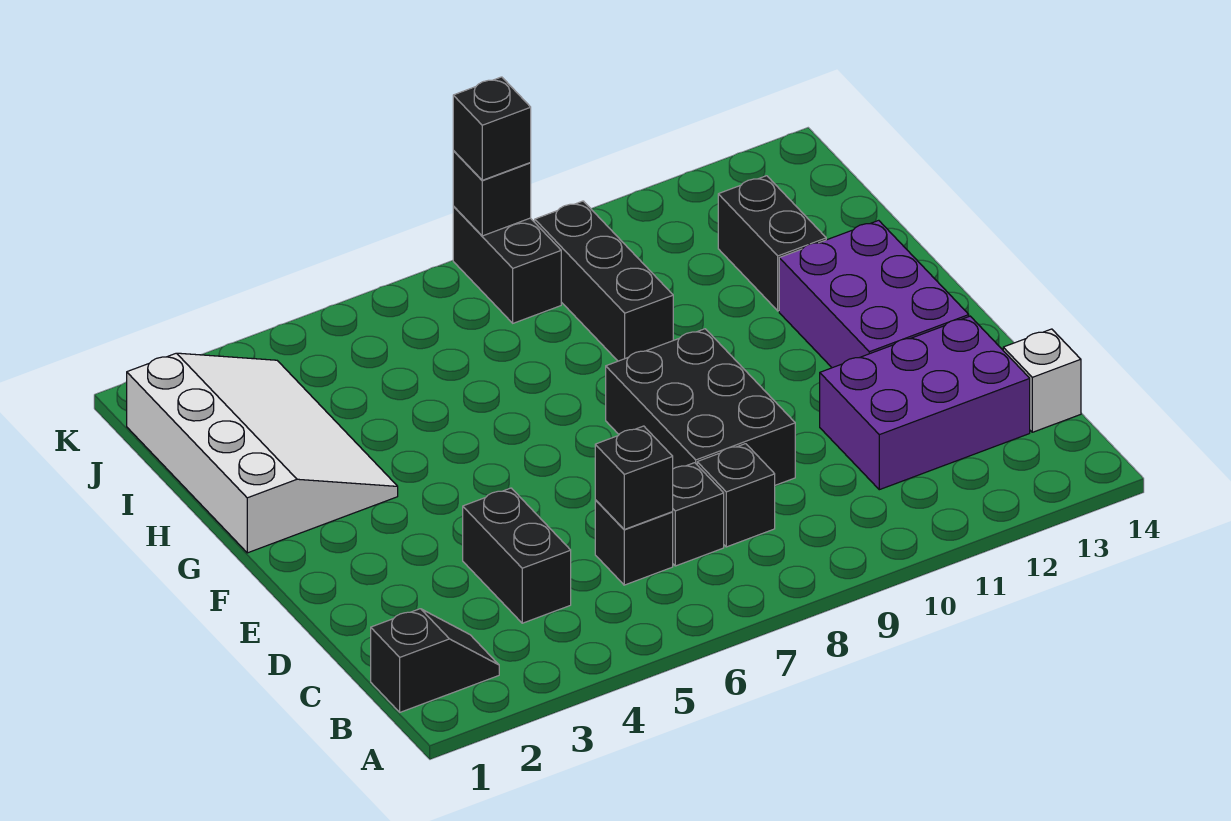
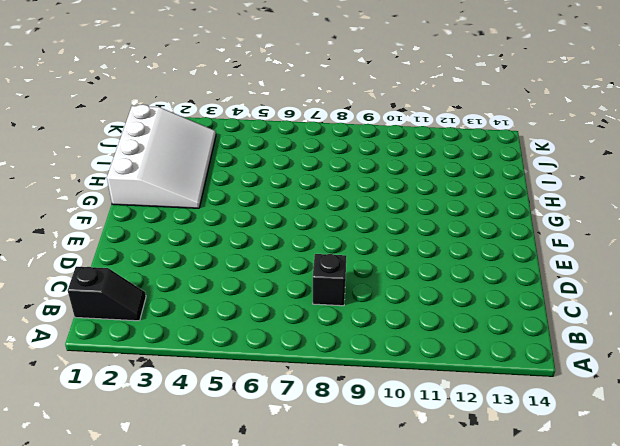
none -> black brick C4:D4 level 1
none -> black brick C6 level 1
none -> black brick C7 level 1

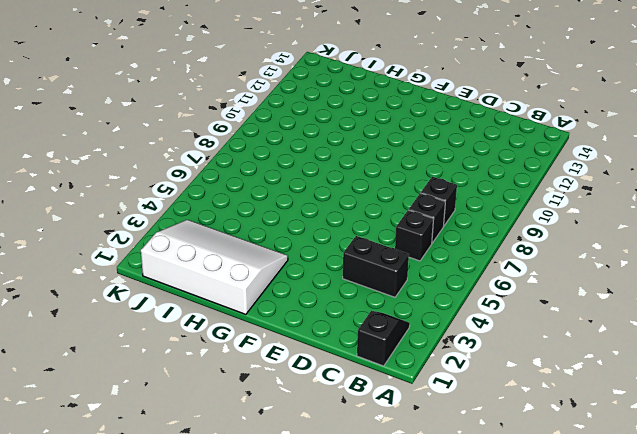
none -> purple brick C11:D13 level 1
none -> white brick C14 level 1
none -> black brick D8:F9 level 1

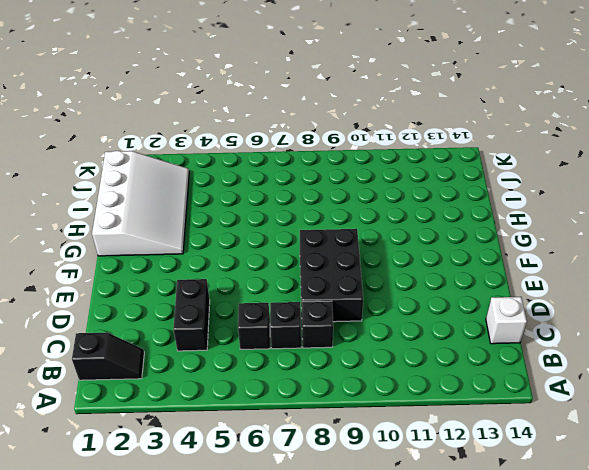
none -> purple brick C11:D13 level 1
none -> purple brick E12:G13 level 1
none -> black brick H9:J9 level 1

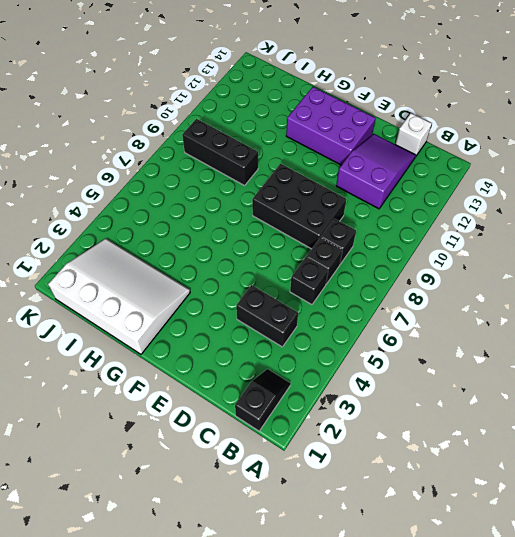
purple slope C11:D13 level 1 top 11 -> purple brick C11:D13 level 1
none -> black brick H12:I12 level 1
none -> black brick J8:K8 level 1
none -> black brick C6 level 2

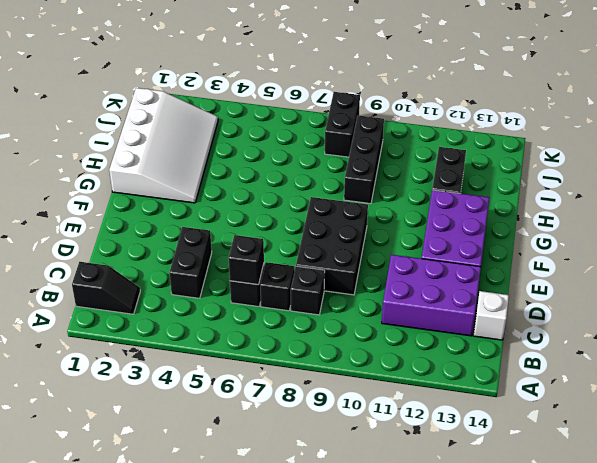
none -> black brick K8 level 2
none -> black brick K8 level 3

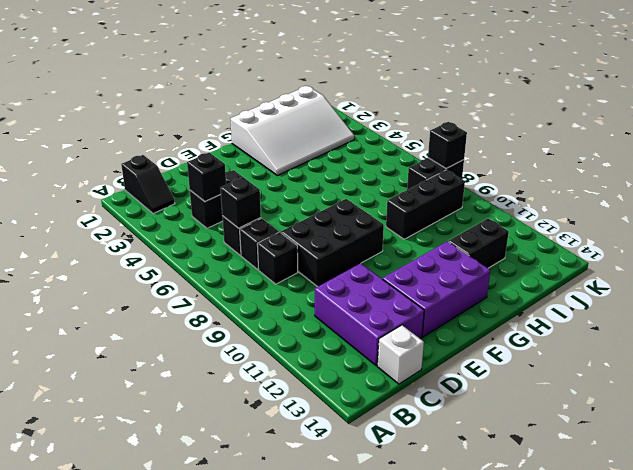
black brick C4 level 2 -> black brick K8 level 3

